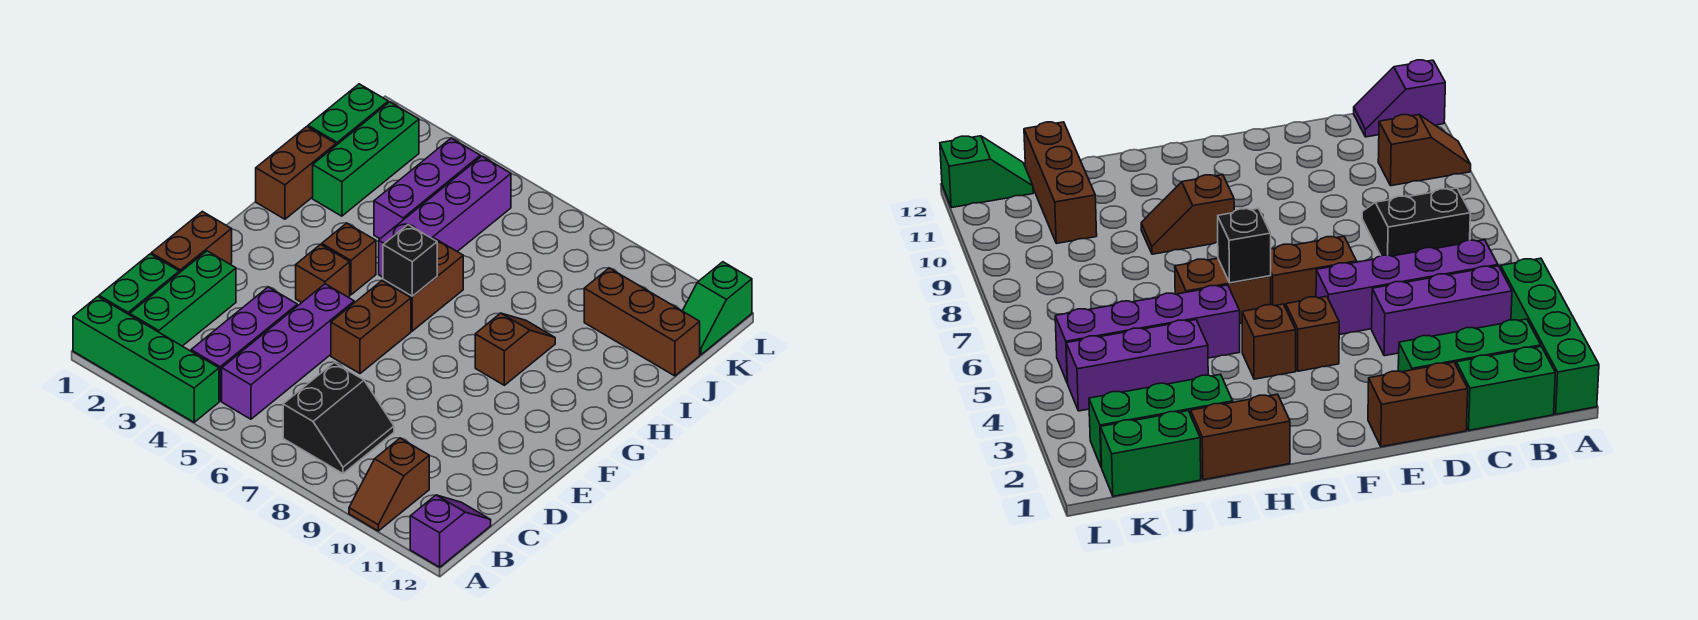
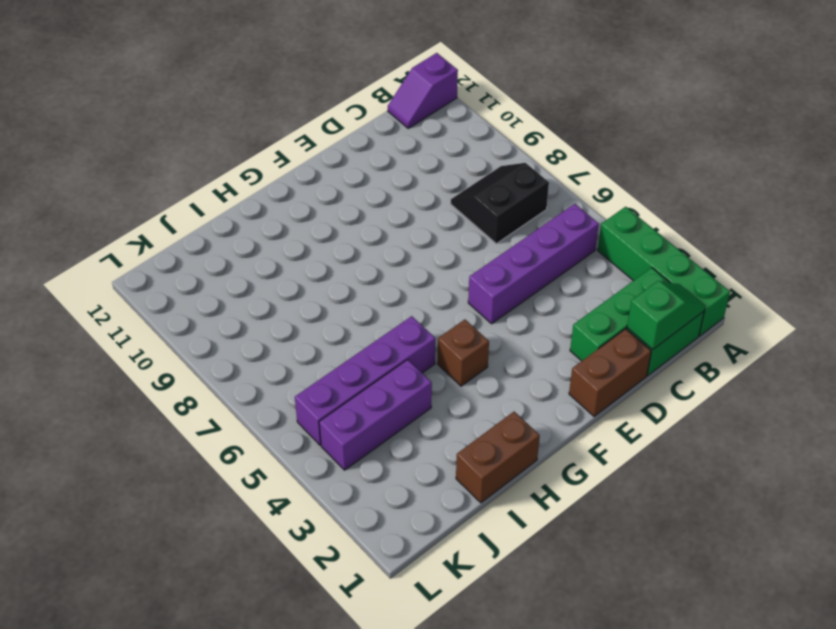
green slope B1:C1 level 2 top C -> green slope K12:L12 level 1 top L
none -> brown slope A10:B10 level 1 top B
none -> purple brick B4:D4 level 1
none -> brown brick E6:F6 level 1

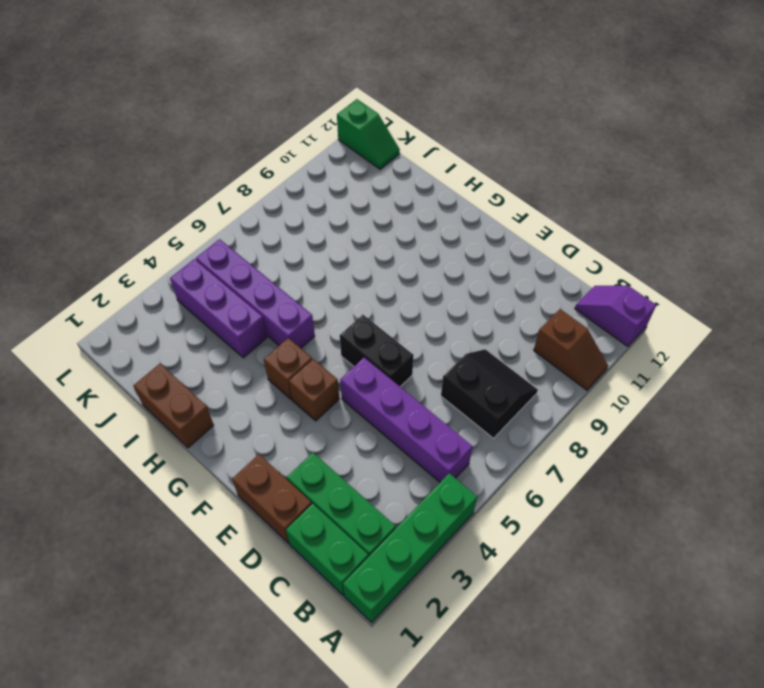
black brick E6:F6 level 1 -> brown brick E6:F6 level 1
none -> purple brick B4:D4 level 1
none -> brown brick G6:H6 level 1
none -> brown slope G9:H9 level 1 top G

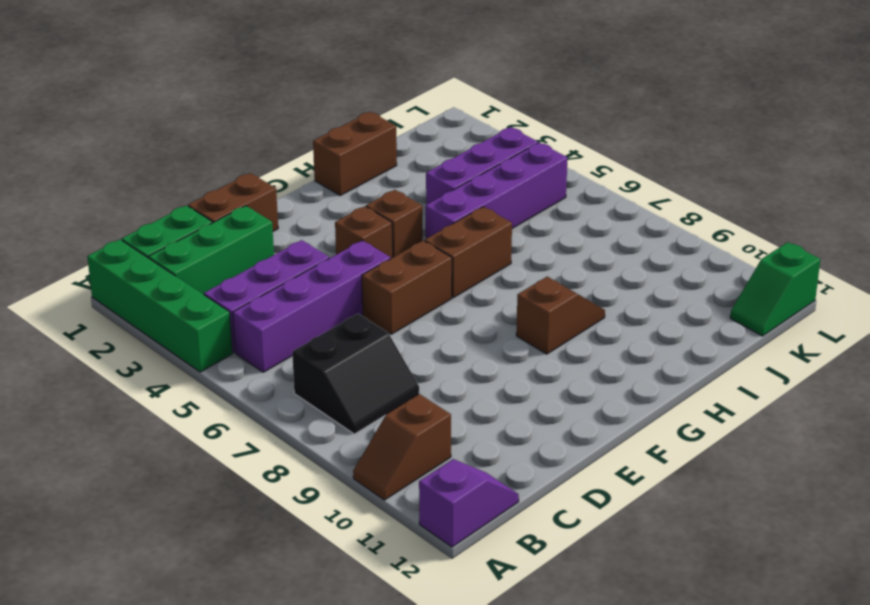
none -> green brick I2:K2 level 1
none -> green brick J1:K1 level 1
none -> brown brick J10:J12 level 1

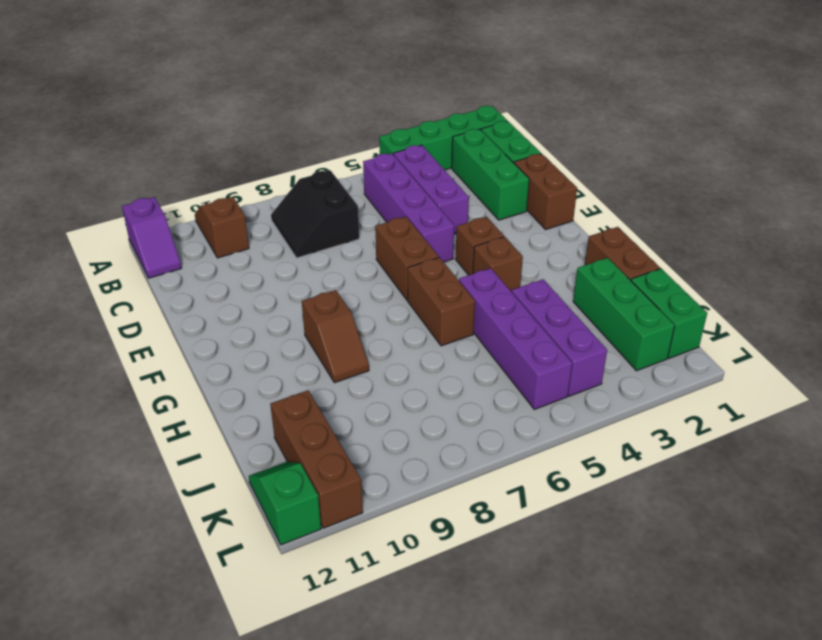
brown brick J11:L11 level 1 -> brown brick J10:J12 level 1
none -> black brick G6 level 2

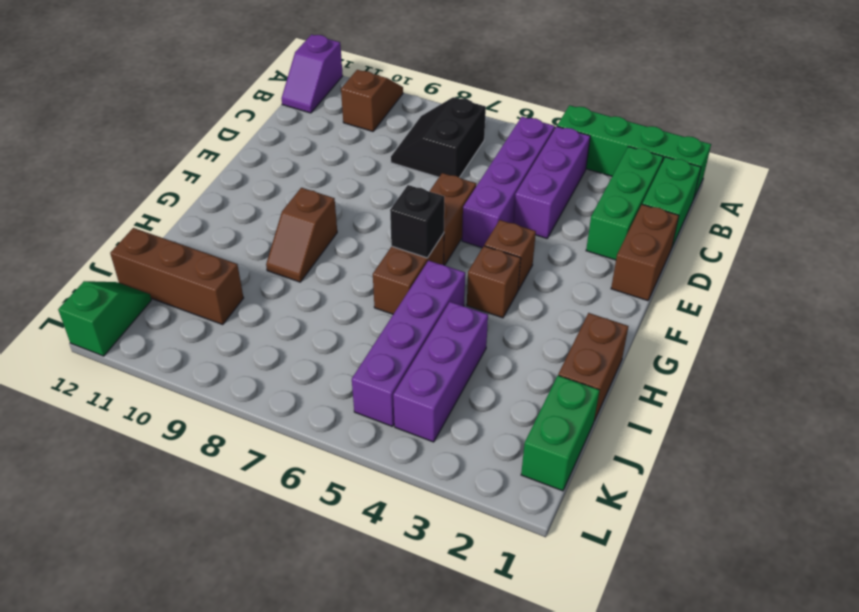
none -> green brick I2:K2 level 1

